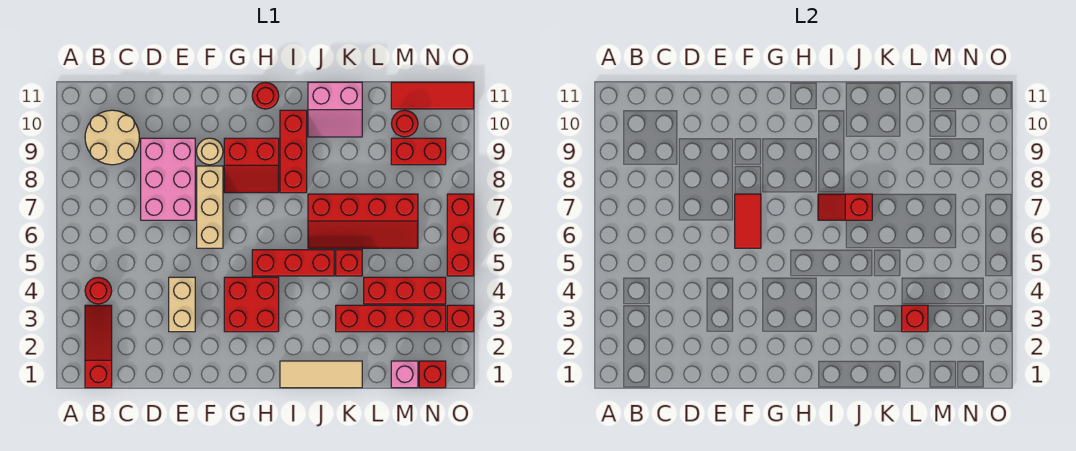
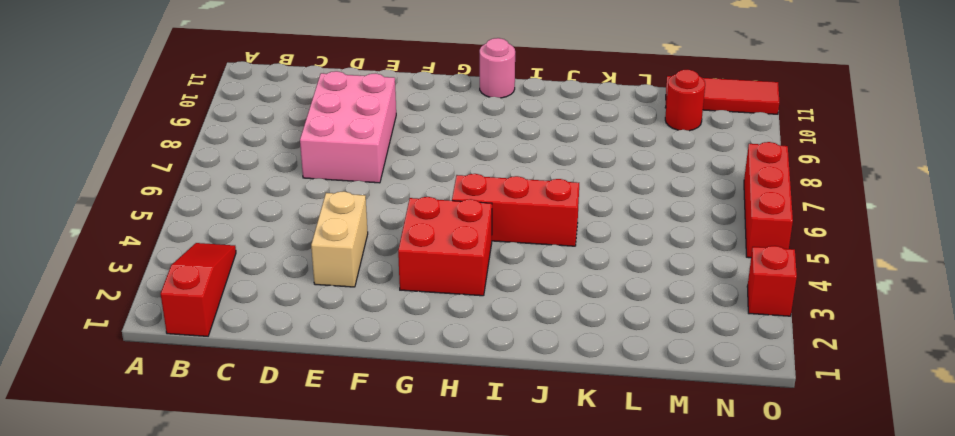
pink round brick H11 level 1 -> red round brick H11 level 1
none -> red round brick B4 level 1
none -> tan round brick B9:C10 level 1
none -> tan brick F6:F8 level 1

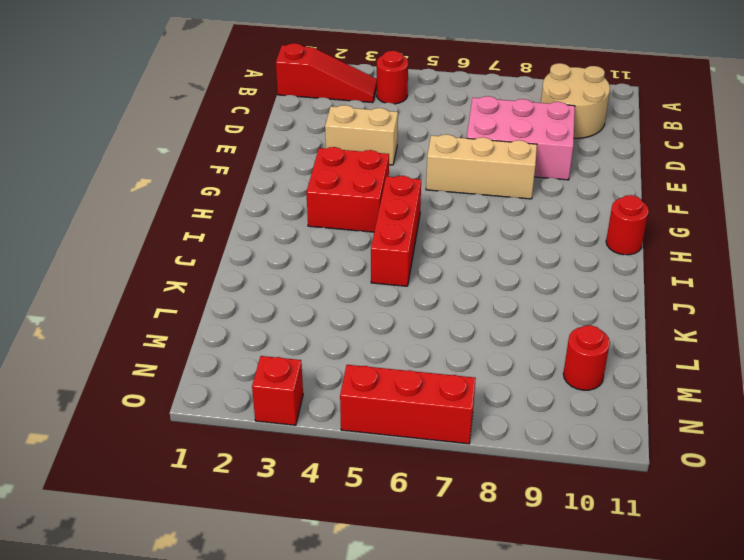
none -> tan round brick F9 level 1
none -> red slope G8:H9 level 1 top 9
none -> tan tile I1:K1 level 1

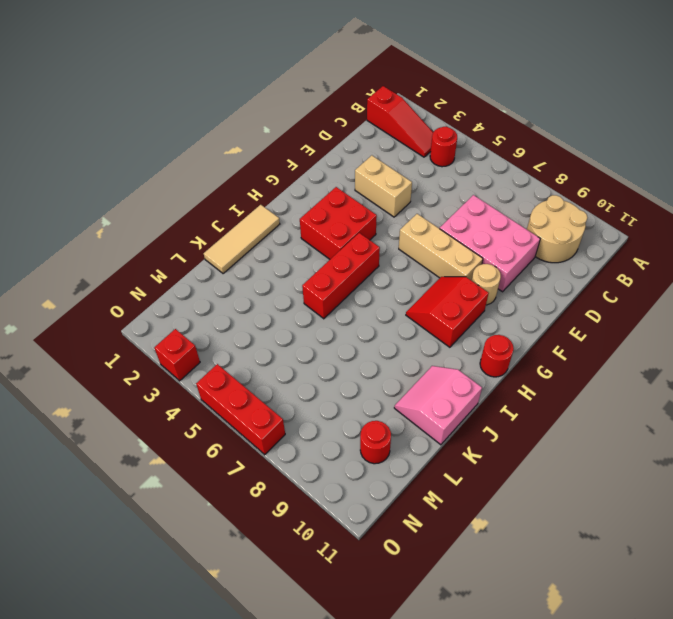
none -> red brick I8:I10 level 1
none -> red slope J6:M7 level 1 top 7
none -> red brick K3:N3 level 1

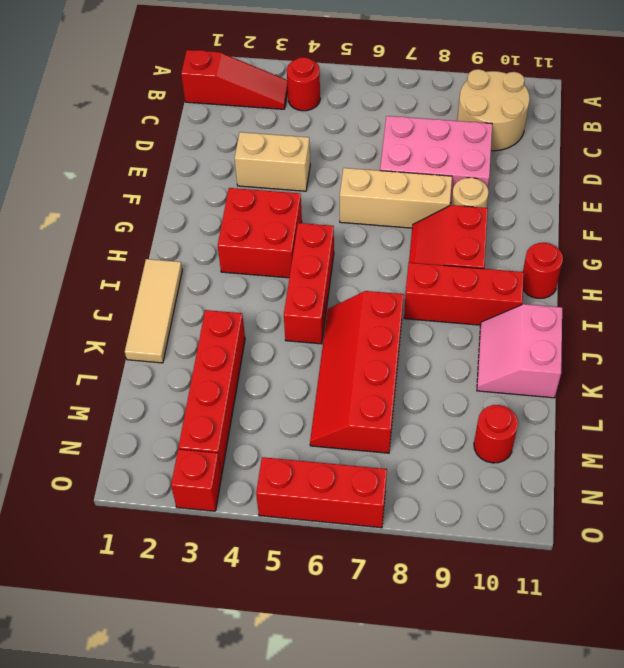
none -> red brick K5 level 1
none -> red brick L4:N4 level 1
none -> pink brick M1 level 1

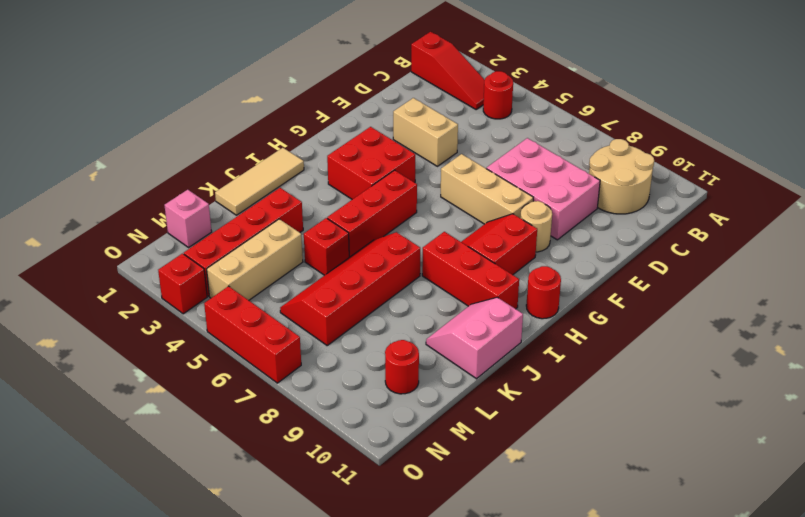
tan brick L4:N4 level 1 -> red brick L4:N4 level 1
none -> red brick M9:N9 level 1
none -> red tile M11:O11 level 1
none -> red brick N1 level 1

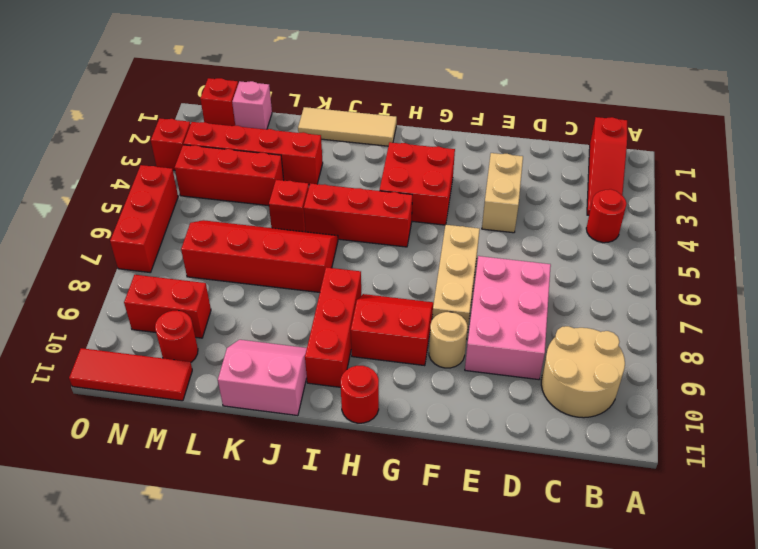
none -> red tile F6:F7 level 2
none -> red slope I7:J7 level 2 top J
none -> red brick L3 level 2

